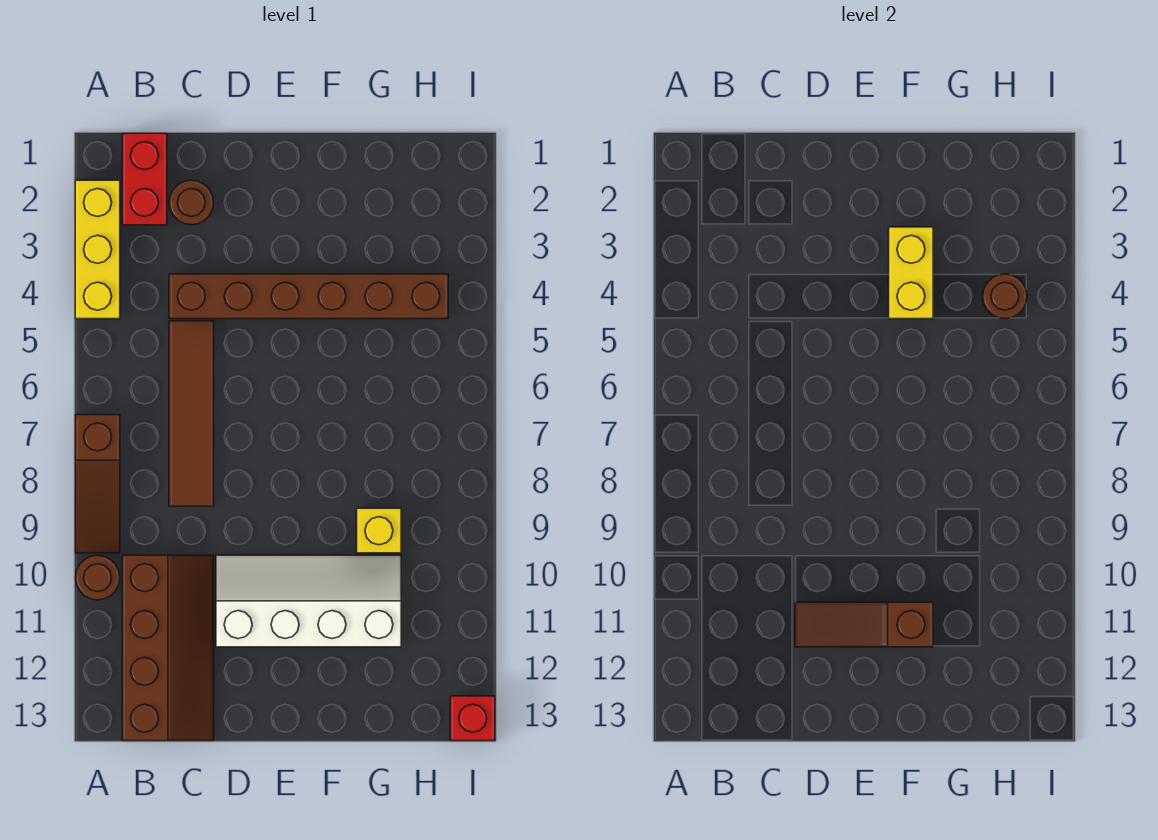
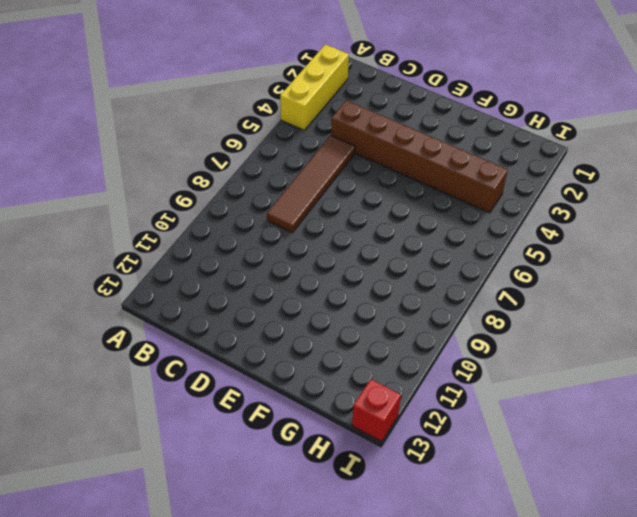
none -> brown slope A7:A9 level 1 top 7
none -> brown round brick A10 level 1
none -> red brick B1:B2 level 1

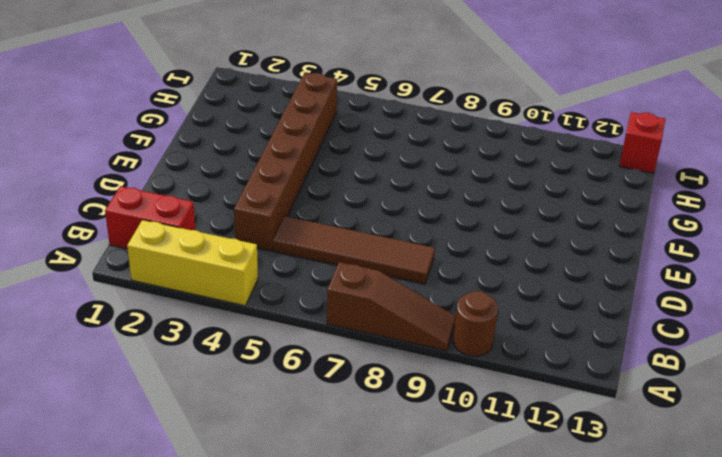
none -> brown slope B10:C13 level 1 top B
none -> brown round brick C2 level 1
none -> white slope D10:G11 level 1 top 11

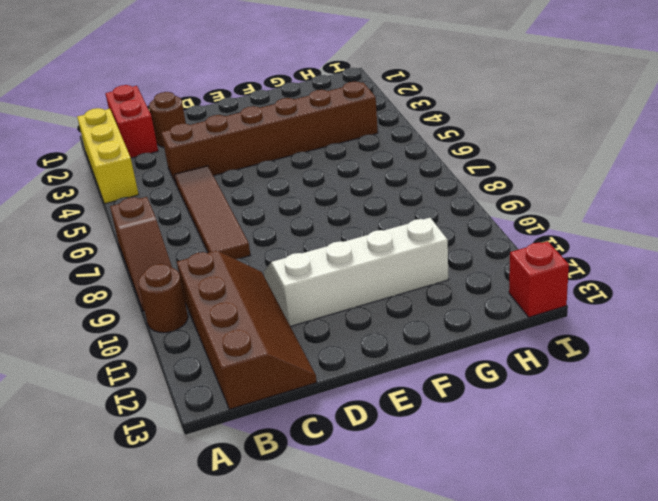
none -> yellow brick G9 level 1
none -> brown slope D11:F11 level 2 top F
none -> yellow brick F3:F4 level 2

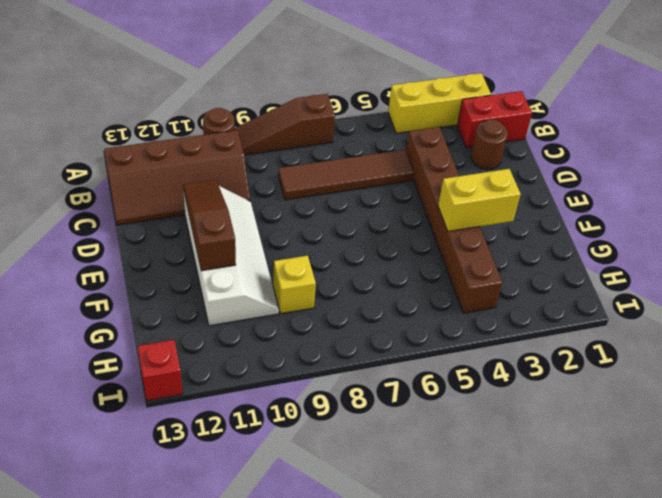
none -> brown round brick H4 level 2

